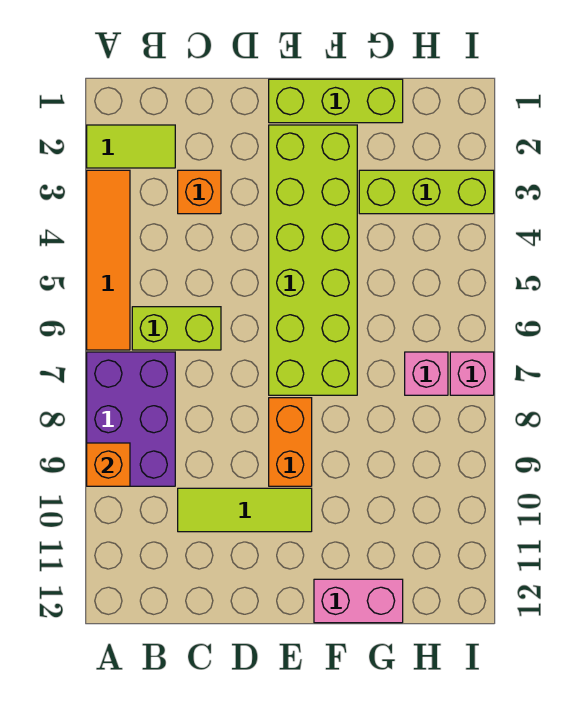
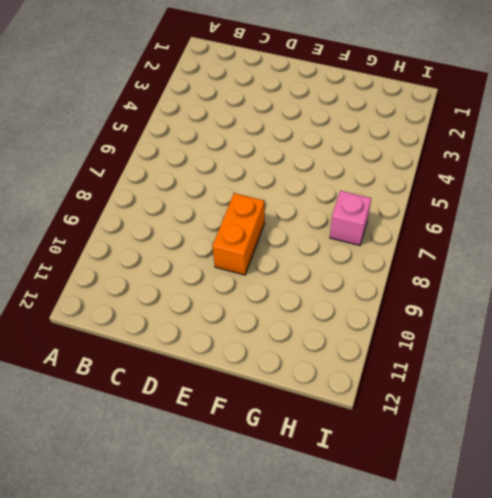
none -> lime tile A2:B2 level 1
none -> orange tile A3:A6 level 1
none -> purple brick A7:B9 level 1

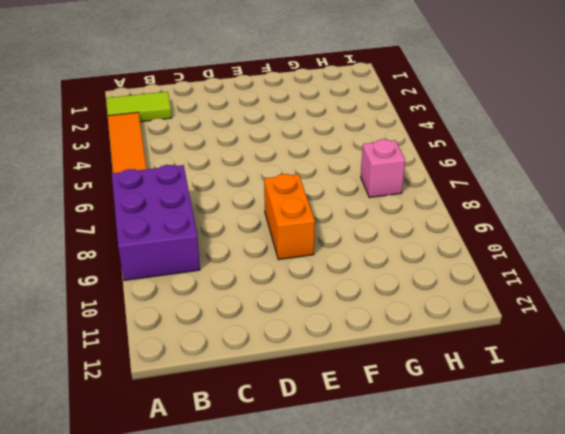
none -> lime brick B6:C6 level 1
none -> orange brick C3 level 1
none -> lime tile C10:E10 level 1

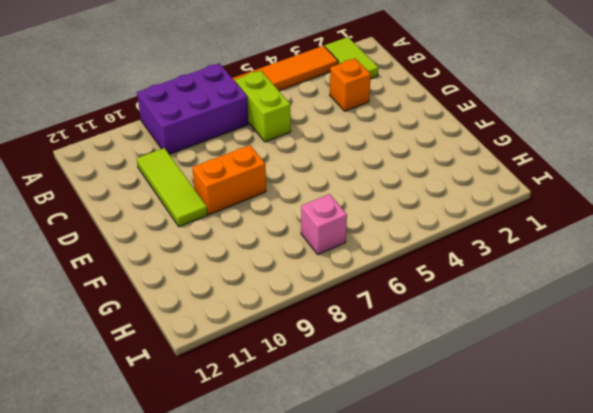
none -> lime brick E1:G1 level 1
none -> lime brick E2:F7 level 1
none -> pink brick F12:G12 level 1

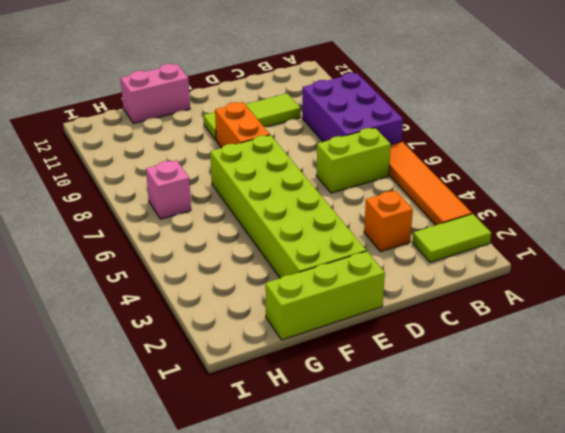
none -> lime brick G3:I3 level 1
none -> pink brick I7 level 1
none -> orange brick A9 level 2

